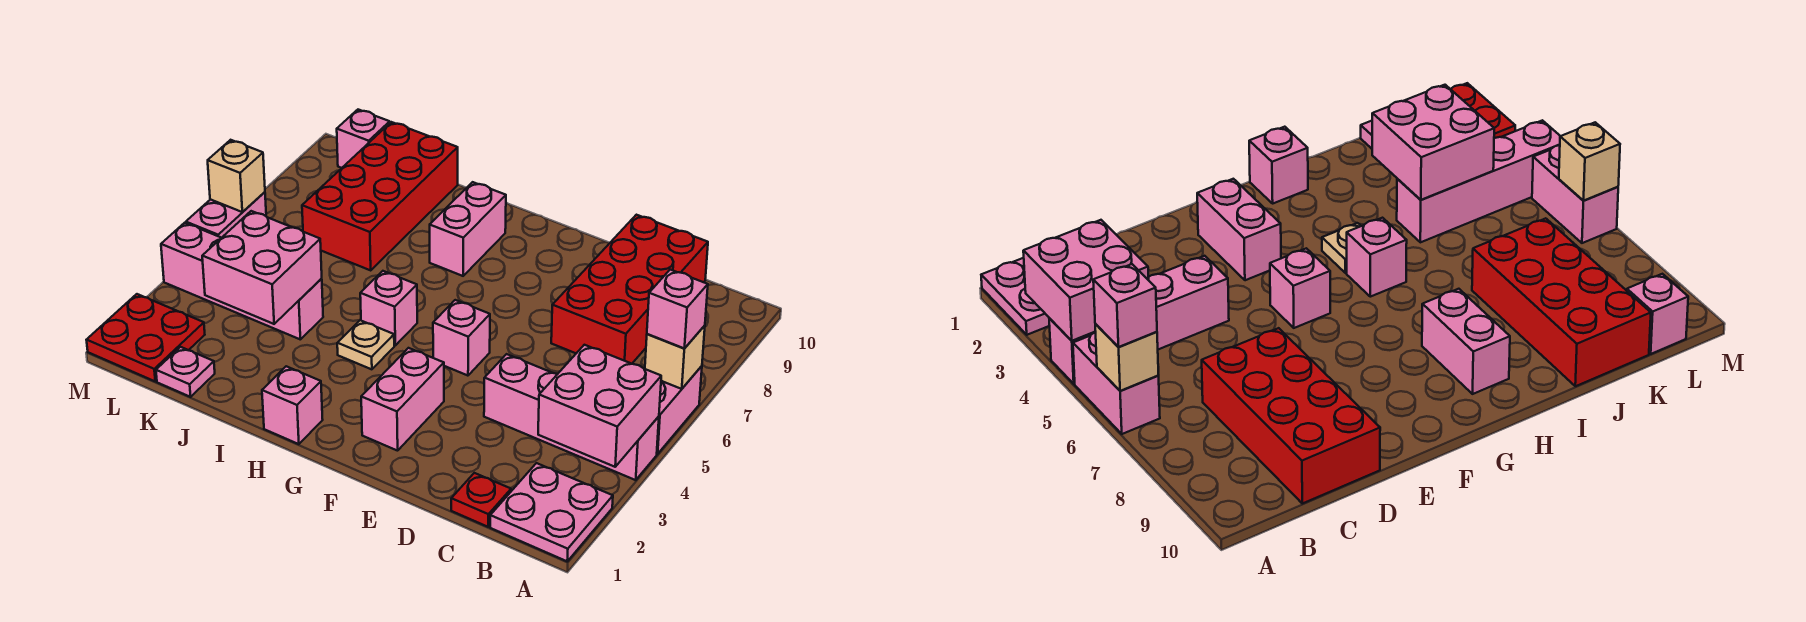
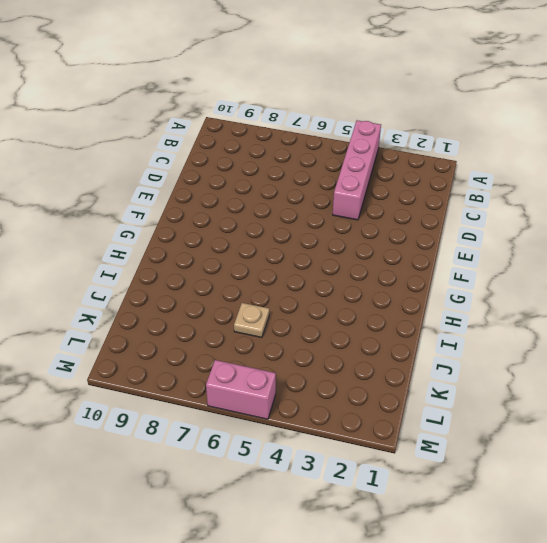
tan plate J6 level 1 -> tan plate H4 level 1
none -> pink plate A1:B2 level 1
none -> pink brick A5:A6 level 1
none -> red plate C1 level 1

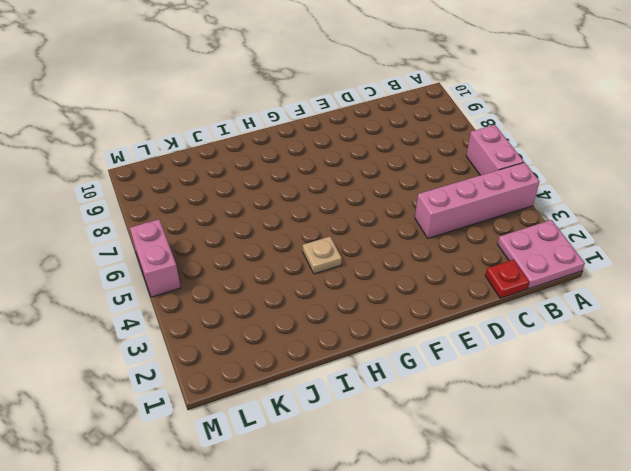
none -> red brick C7:D10 level 1
none -> pink brick F2:F3 level 1
none -> pink brick F5 level 1

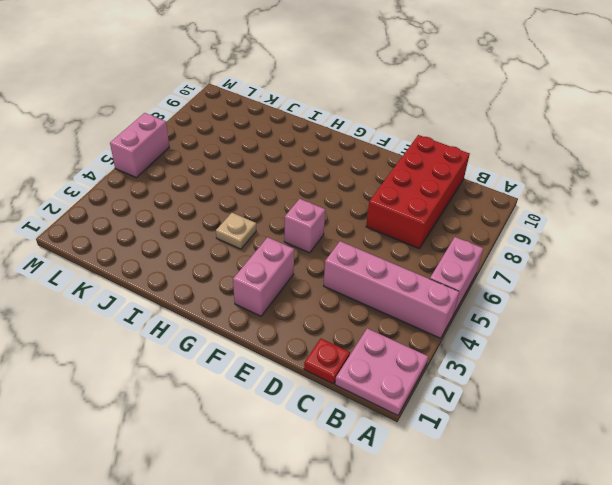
none -> pink brick H1 level 1
none -> pink brick H5 level 1
none -> pink brick H8:H9 level 1

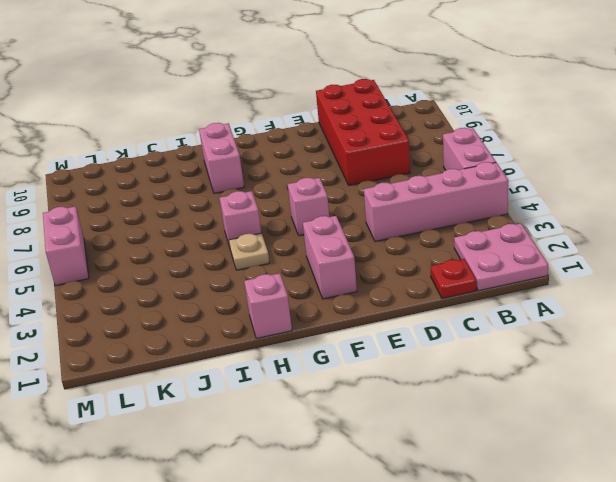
none -> pink brick J4:M4 level 1
none -> red brick J7:K10 level 1
none -> pink plate K1 level 1

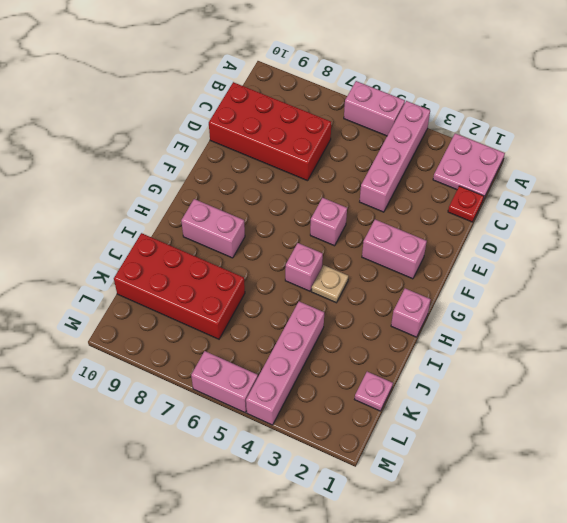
none -> red plate L1:M2 level 1
none -> pink brick L10 level 1
none -> pink brick A3:B4 level 2

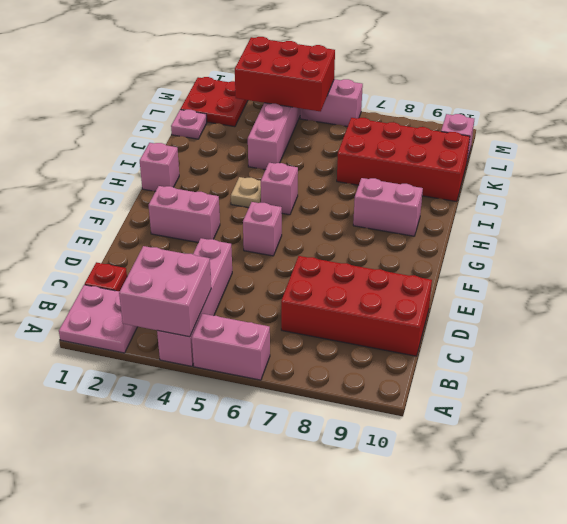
red brick L3:M5 level 2 -> none
none -> tan brick A6 level 2
none -> pink brick J3:K4 level 2
none -> tan brick M6 level 2

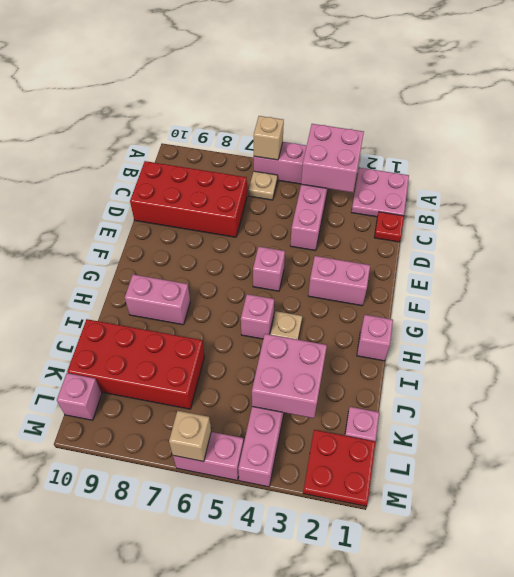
tan plate B6 level 1 -> none
none -> pink brick A6 level 3

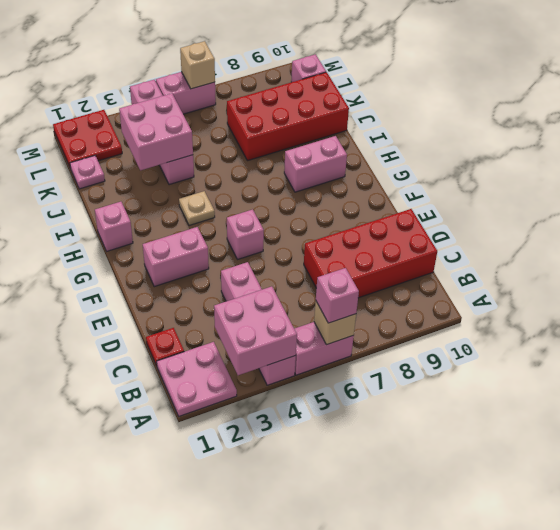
none -> pink brick H5 level 1

